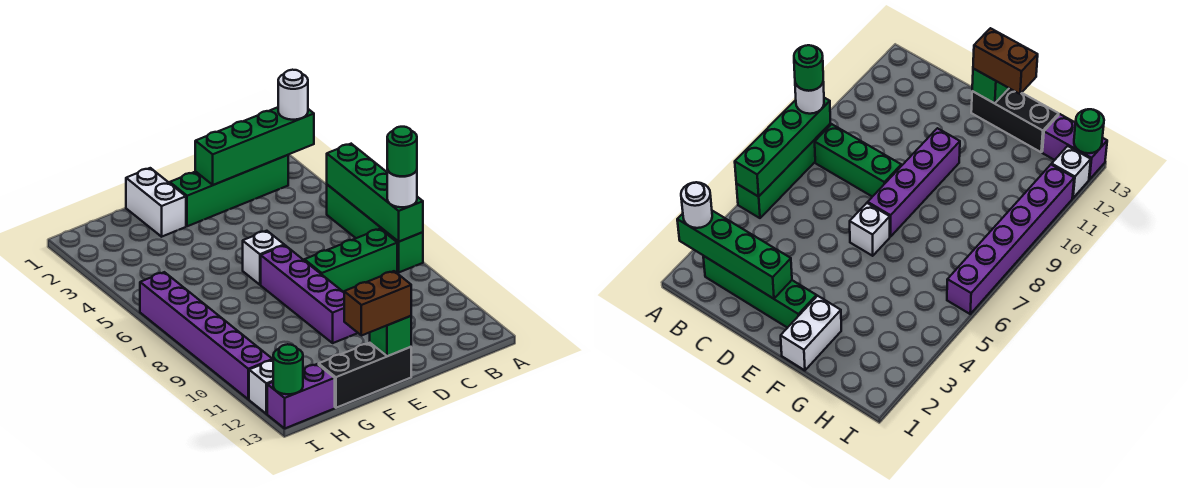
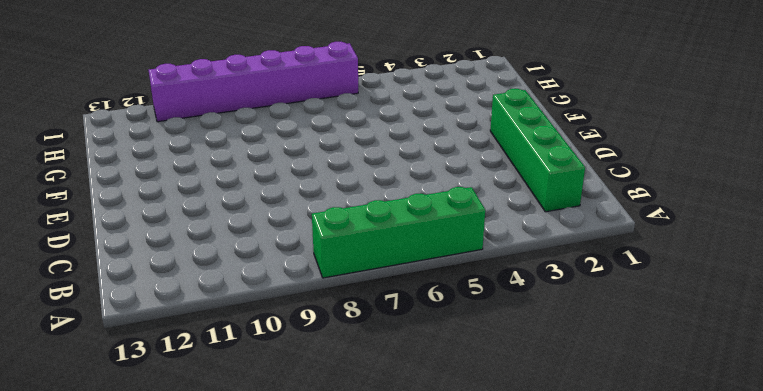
none -> green brick B8:D8 level 1
none -> white brick E6 level 1
none -> purple brick E7:E10 level 1

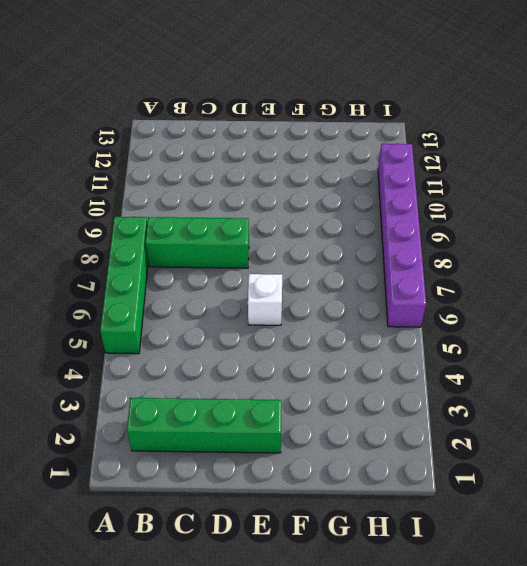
none -> purple brick E7:E10 level 1
none -> black brick E13:G13 level 1
none -> white brick F1:F2 level 1

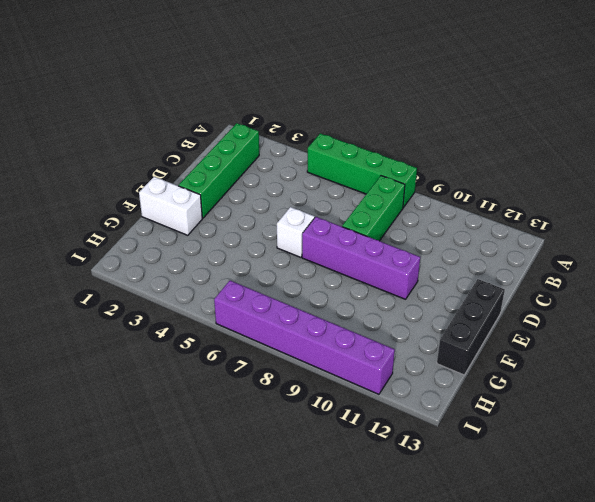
none -> purple brick H13:I13 level 1
none -> white brick I12 level 1
none -> green brick A2:D2 level 2

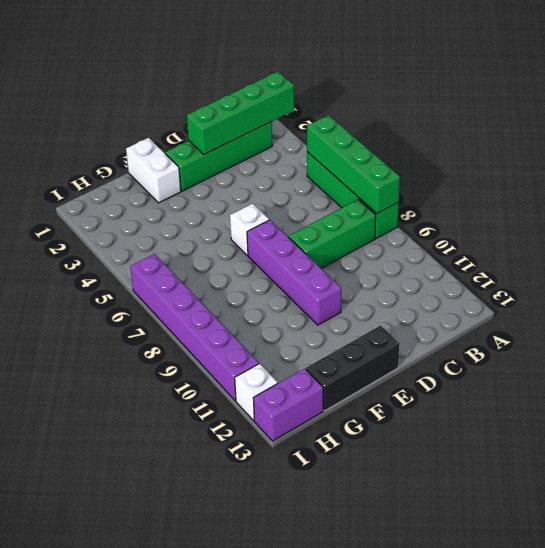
none -> green brick E13 level 2
none -> green round brick I13 level 2
none -> white round brick A2 level 3

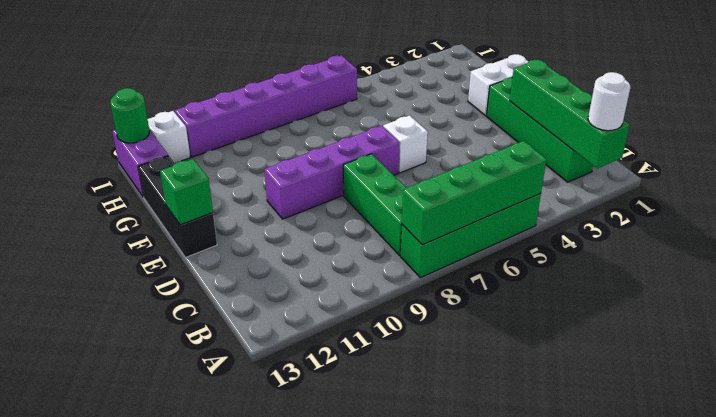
none -> white round brick A8 level 3
none -> brown brick E13:F13 level 3
none -> green round brick A8 level 4

